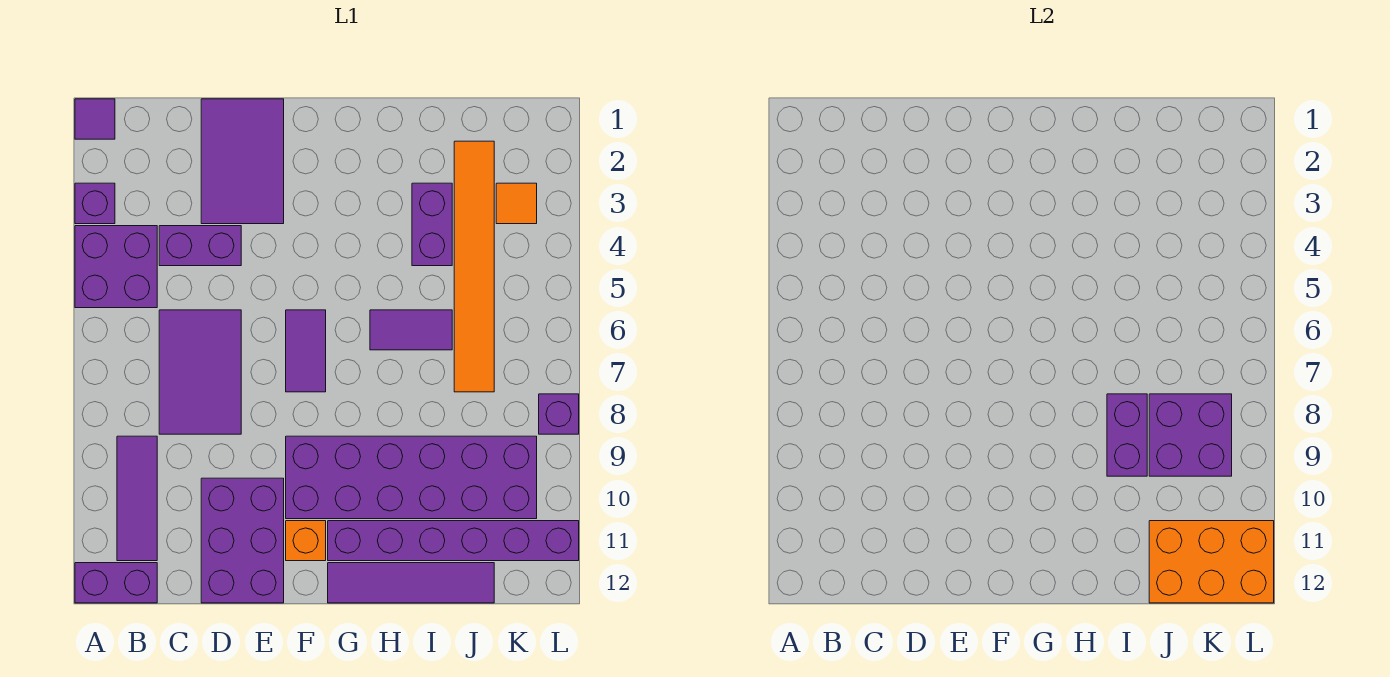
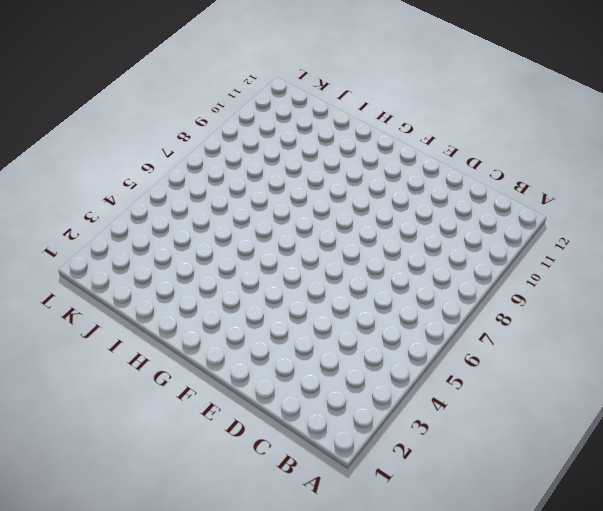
none -> purple tile A1 level 1
none -> purple brick A3 level 1
none -> purple brick A4:B5 level 1

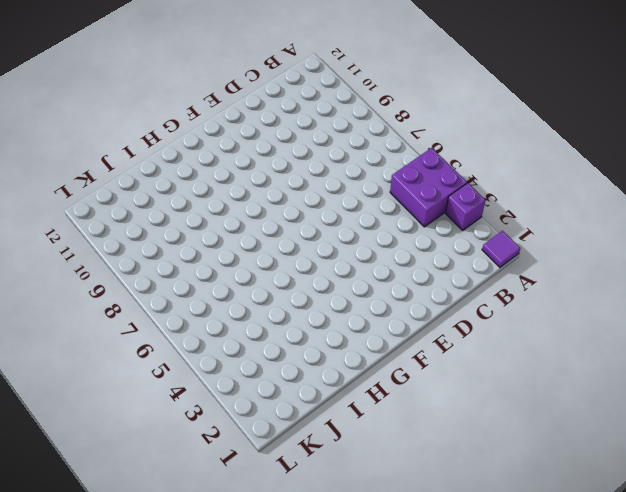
none -> purple brick A12:B12 level 1
none -> purple tile B9:B11 level 1
none -> purple brick C4:D4 level 1

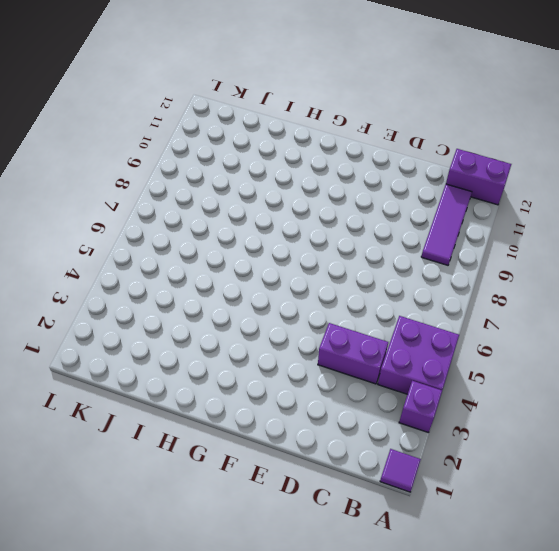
none -> purple tile C6:D8 level 1
none -> purple tile D1:E3 level 1
none -> purple brick D10:E12 level 1

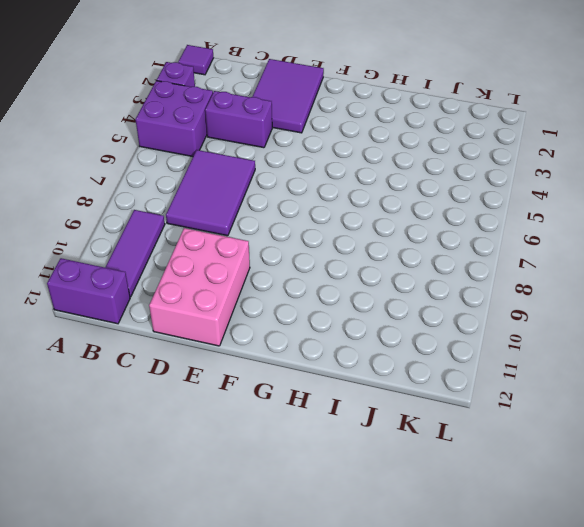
pink brick D10:E12 level 1 -> purple brick D10:E12 level 1
none -> purple tile F6:F7 level 1
none -> purple brick F9:K10 level 1
none -> orange brick F11 level 1

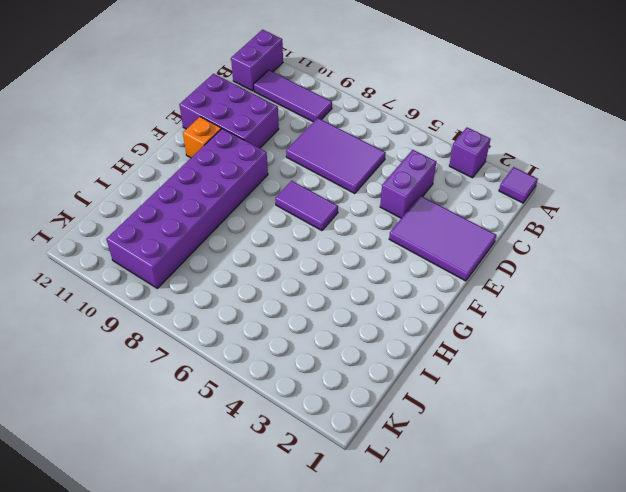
none -> purple brick A4:B5 level 1
none -> purple brick G11:L11 level 1
none -> purple tile G12:J12 level 1

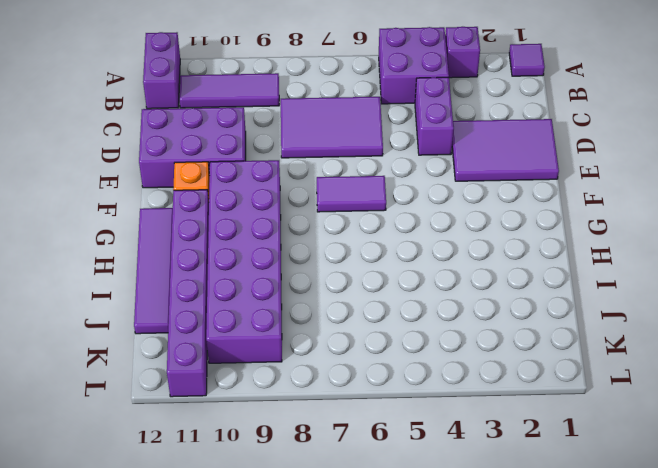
none -> purple tile H6:I6 level 1
none -> purple brick I3:I4 level 1
none -> orange tile J2:J7 level 1

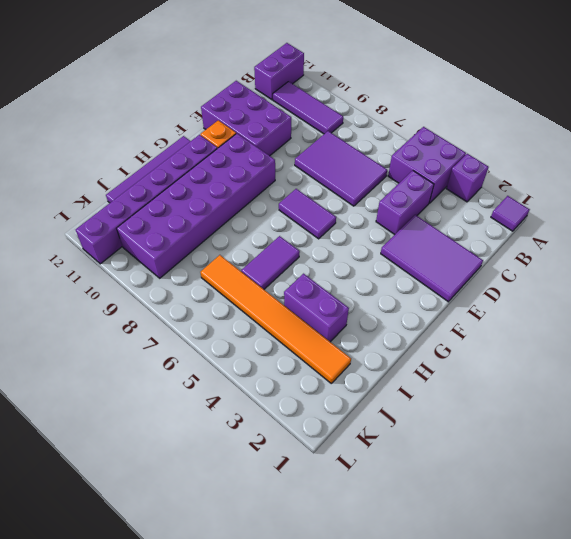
none -> orange tile K3 level 1
none -> purple brick L8 level 1
none -> purple brick I8:I9 level 2

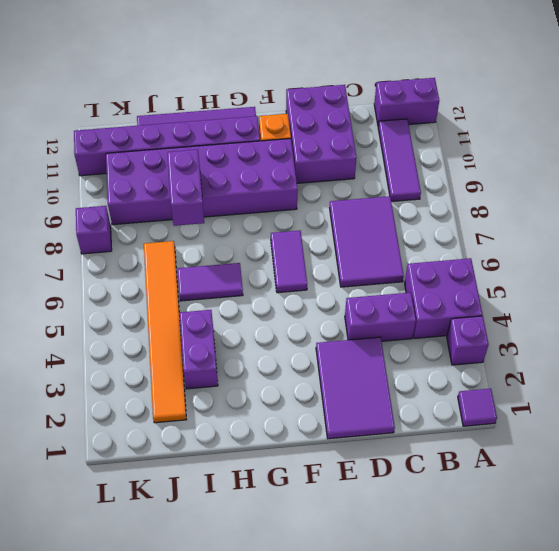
none -> orange tile K3 level 1
none -> purple brick J8:K9 level 2
none -> orange brick J11:L12 level 2

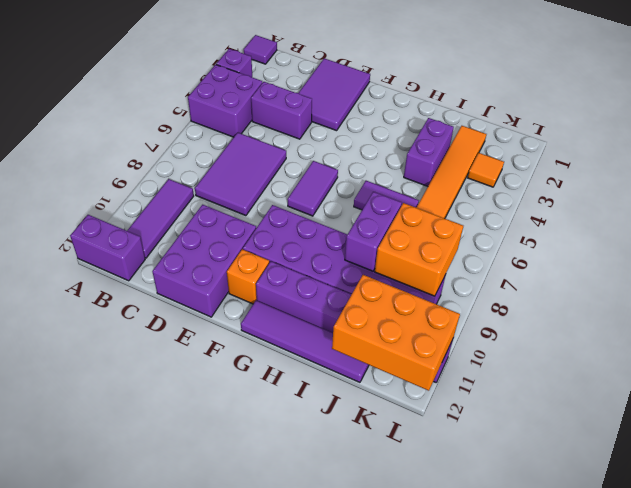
orange brick J8:K9 level 2 -> purple brick J8:K9 level 2
none -> purple brick L8 level 1

